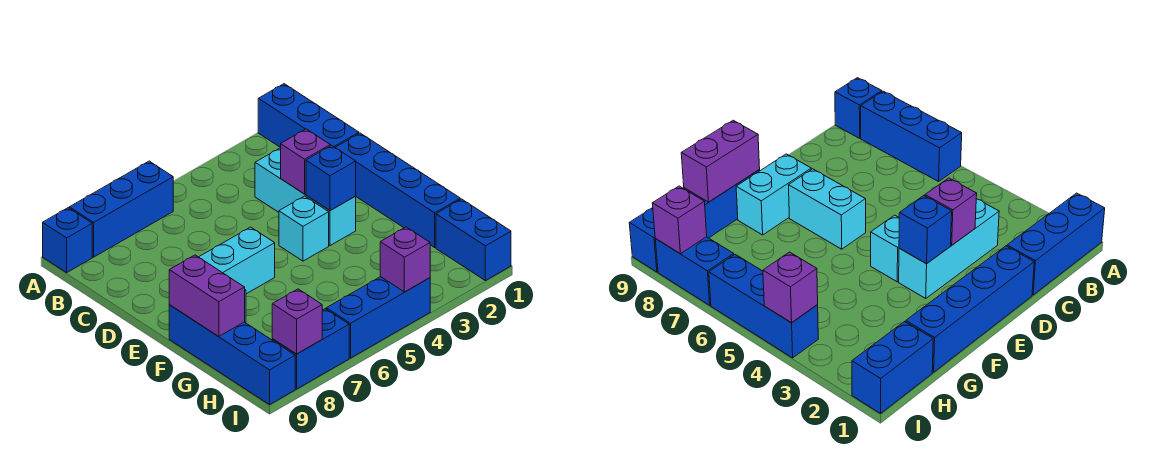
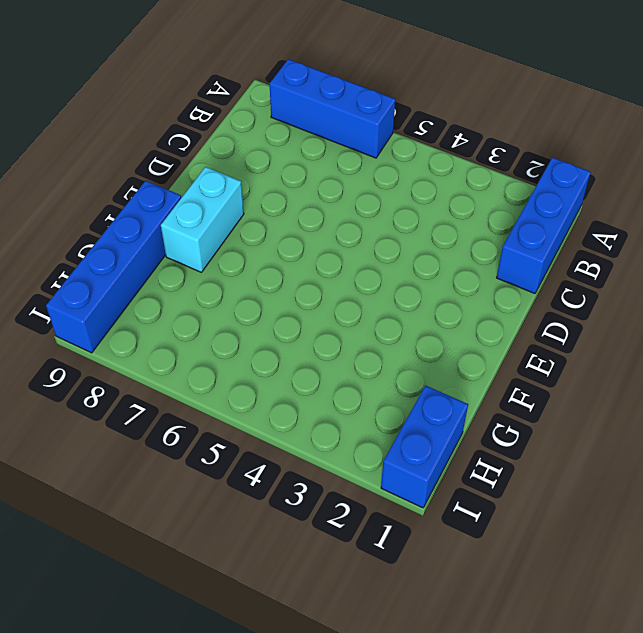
none -> blue brick A9 level 1
none -> cyan brick C3:E3 level 1
none -> blue brick D1:G1 level 1

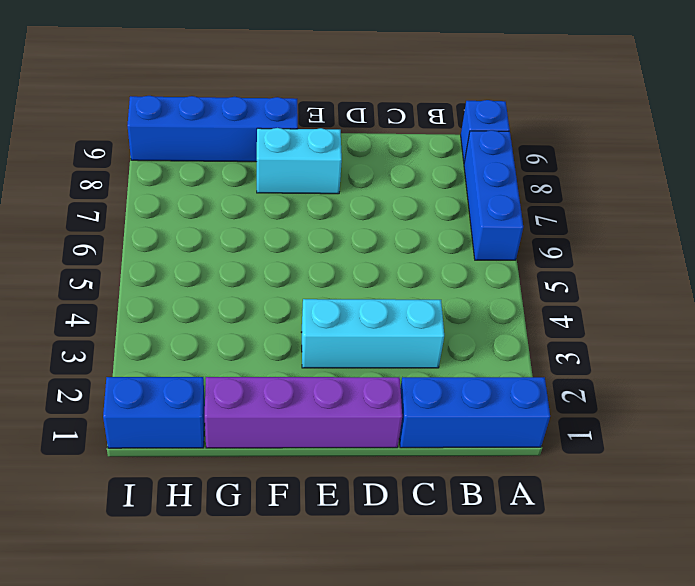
purple brick D1:G1 level 1 -> blue brick D1:G1 level 1
none -> cyan brick E4 level 1
none -> cyan brick E6:E7 level 1
none -> blue brick I4:I6 level 1

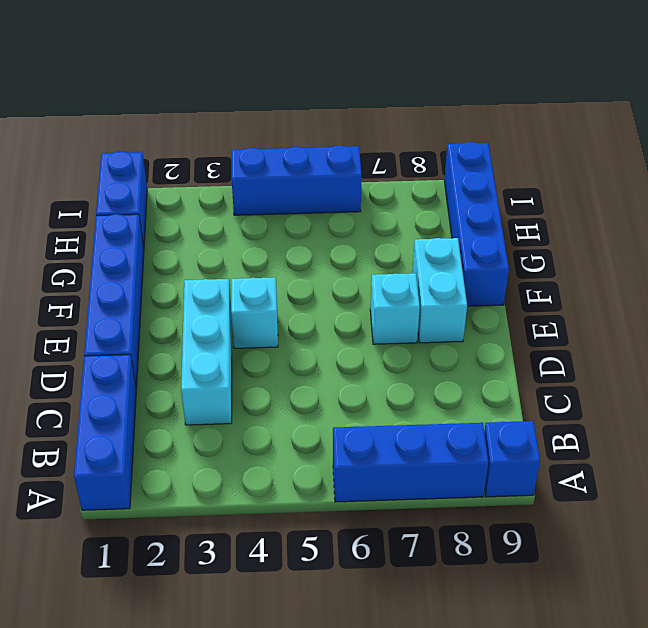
cyan brick E7 level 1 -> cyan brick E6:E7 level 1
none -> blue brick I7:I8 level 1
none -> purple brick D3 level 2
none -> blue brick E3 level 2

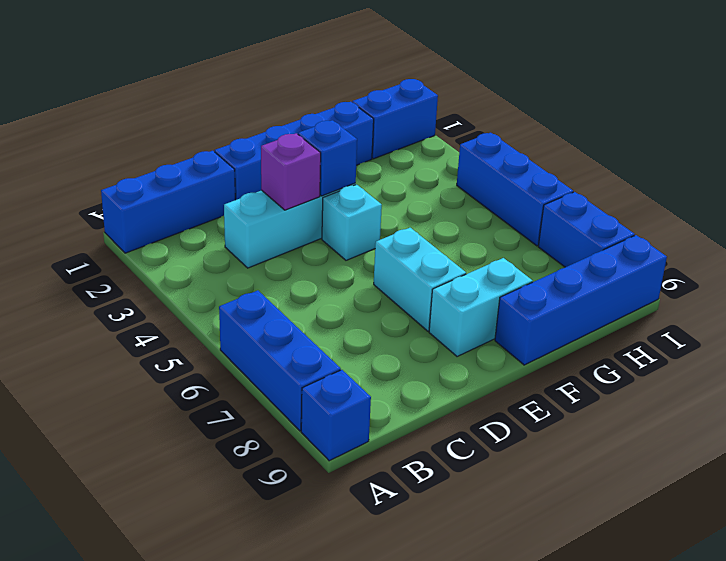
none -> purple brick F9:G9 level 2
none -> purple brick I4 level 2
none -> purple brick I8 level 2

